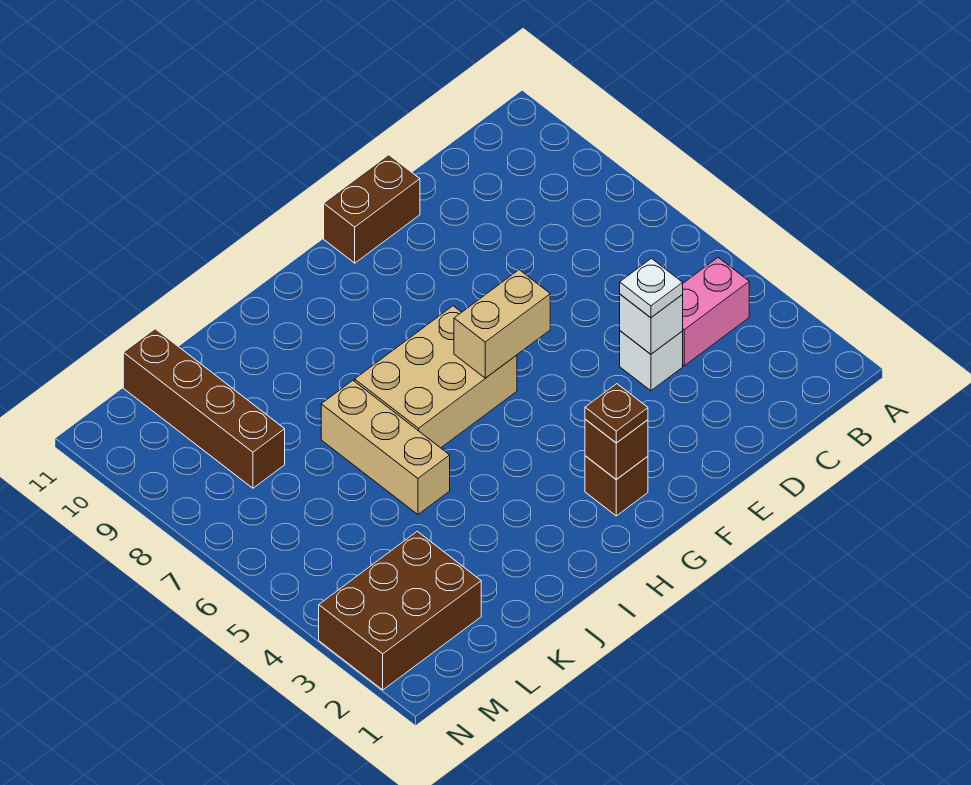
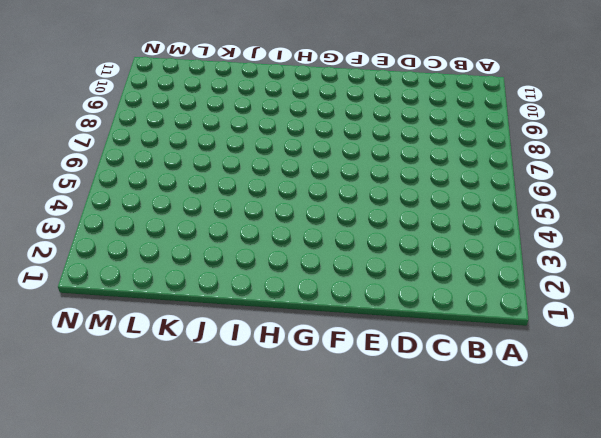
none -> pink brick B4:C4 level 1
none -> white brick D4 level 1
none -> brown brick E11:F11 level 1

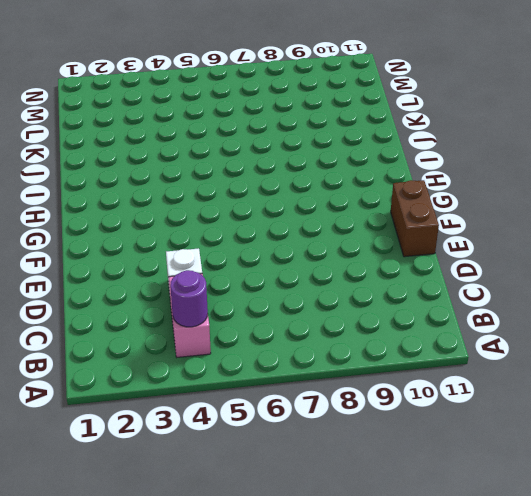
purple round brick B4 level 2 -> none
none -> brown brick G2 level 1
none -> tan brick G6:I7 level 1
none -> tan brick J5:J7 level 1

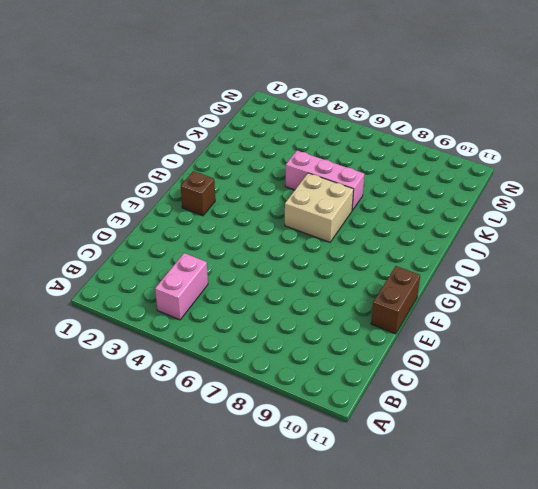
tan brick H6:I7 level 1 -> tan brick G6:I7 level 1
pink brick J5:J7 level 1 -> tan brick J5:J7 level 1
none -> white brick D4 level 1
none -> brown brick L2:N3 level 1
none -> brown brick L8:L11 level 1

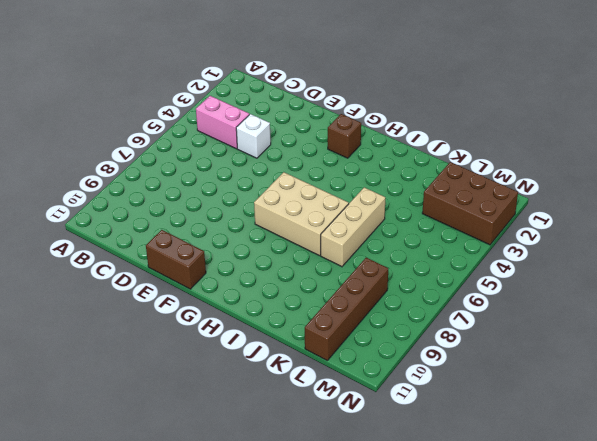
none -> white brick D4 level 2
none -> tan brick F6:G6 level 2
none -> brown brick G2 level 2

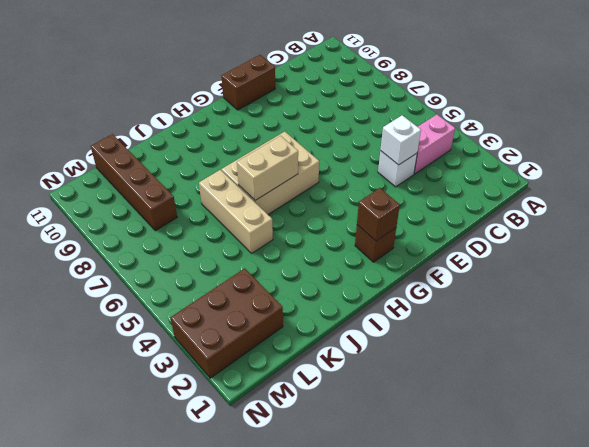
tan brick H6:I6 level 2 -> tan brick F6:G6 level 2
none -> white plate D4 level 3
none -> brown plate G2 level 3

